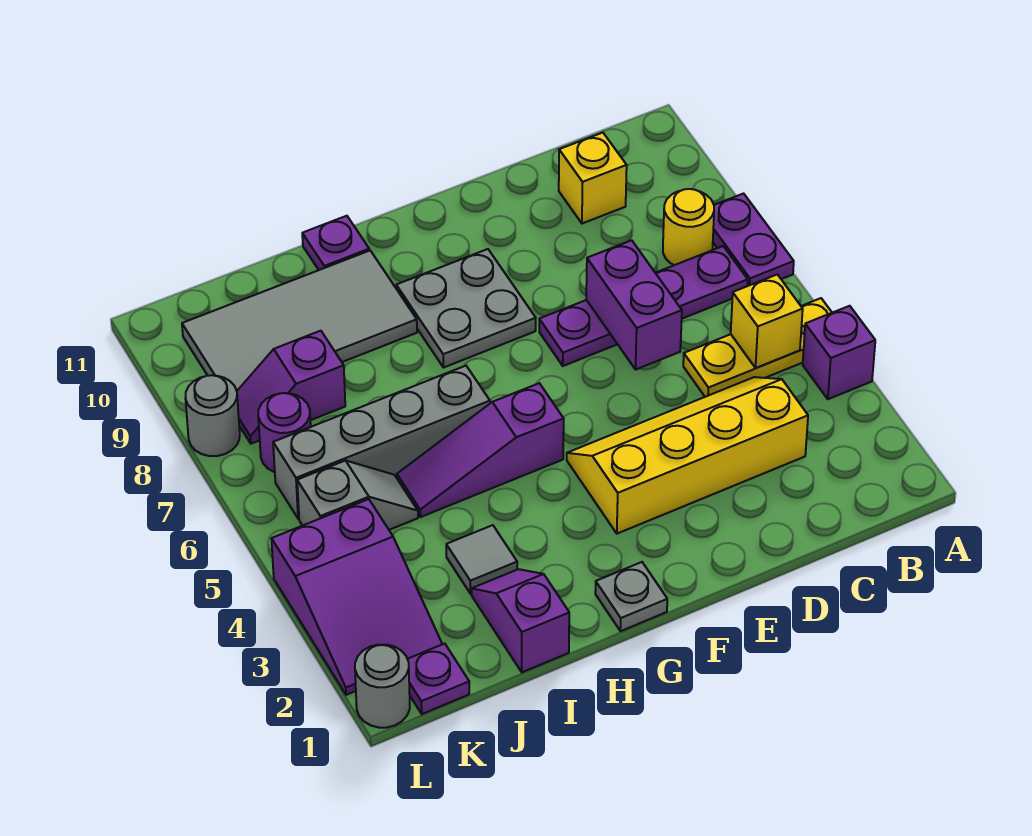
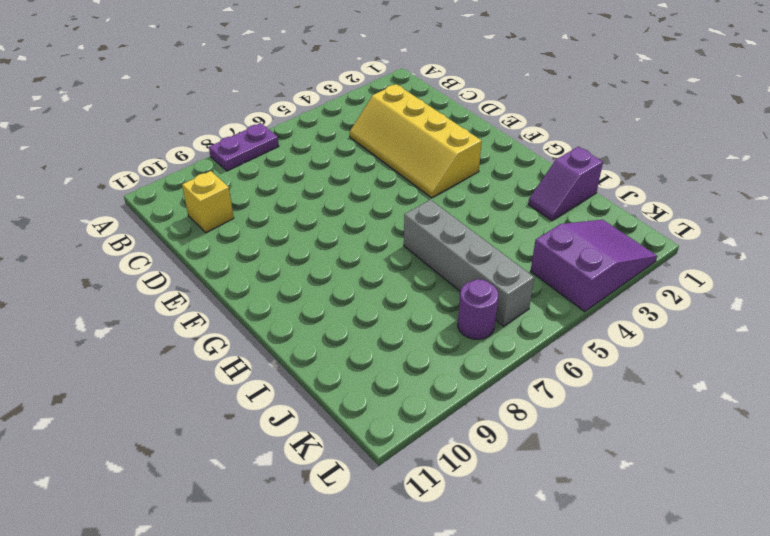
none -> purple brick A4 level 1
none -> yellow plate A5:C5 level 1
none -> purple plate B7:E7 level 1

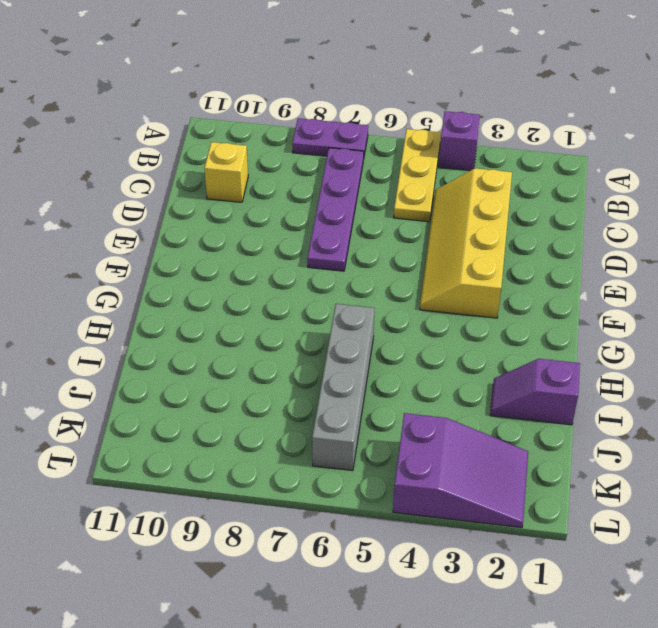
none -> yellow round brick B8 level 1
none -> grey plate F8:G9 level 1
none -> grey plate G1 level 1

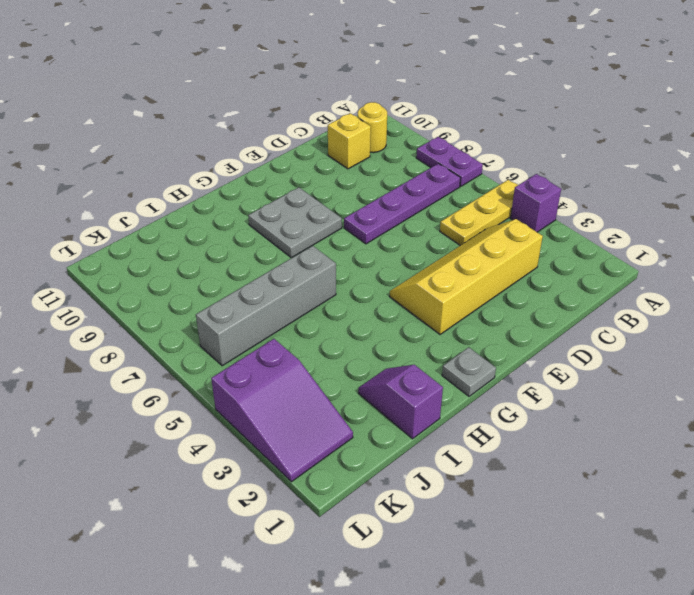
yellow round brick B10 level 1 -> yellow round brick B8 level 1
none -> purple slope G5:I5 level 1 top G
none -> grey tile H9:K10 level 1
none -> purple plate H11 level 1

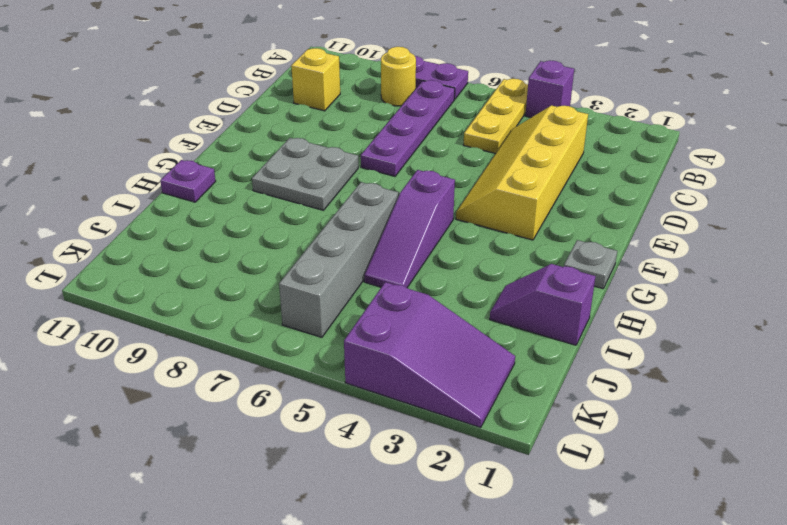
none -> grey tile H9:K10 level 1
none -> grey tile I3 level 1
none -> grey slope J5:K5 level 1 top K

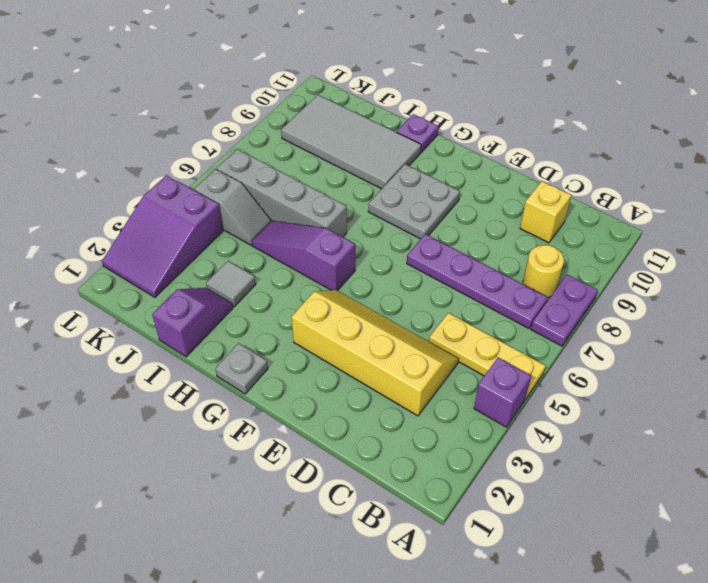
none -> purple slope J8:K8 level 1 top J
none -> purple plate K1 level 1
none -> purple round brick K7 level 1

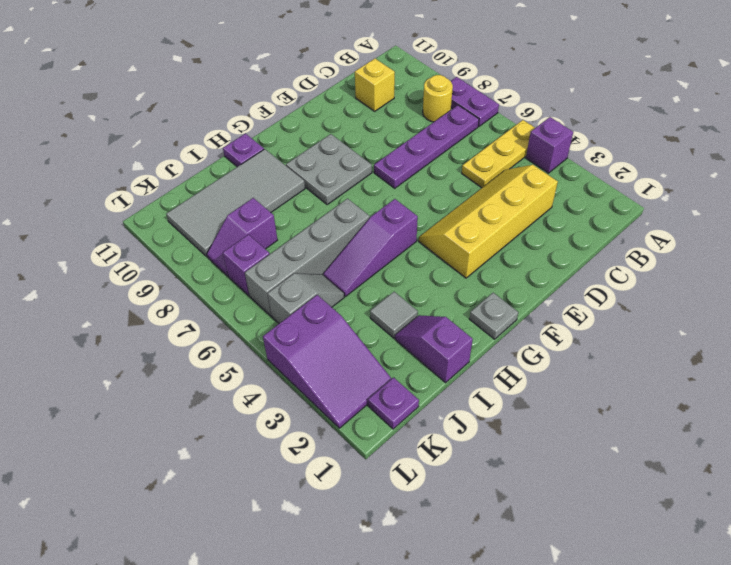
purple brick K7 level 1 -> purple round brick K7 level 1
none -> grey round brick L1 level 1
none -> grey round brick L8 level 1
none -> yellow brick B5 level 2

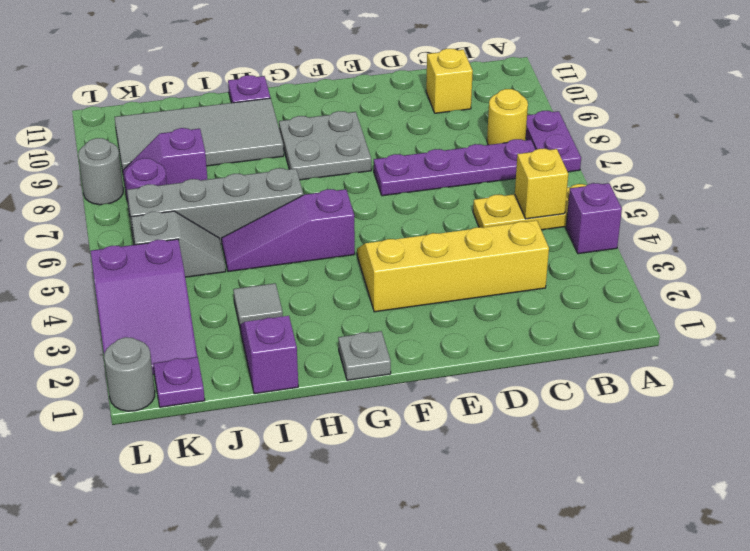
none -> purple brick D6:D7 level 2

